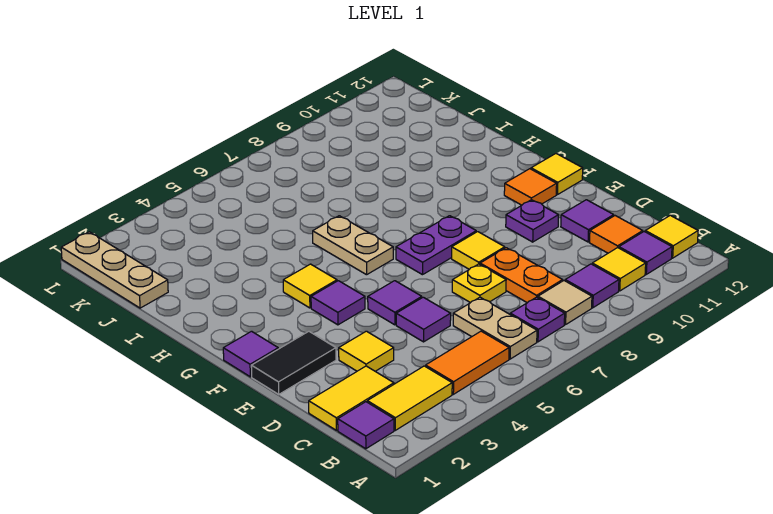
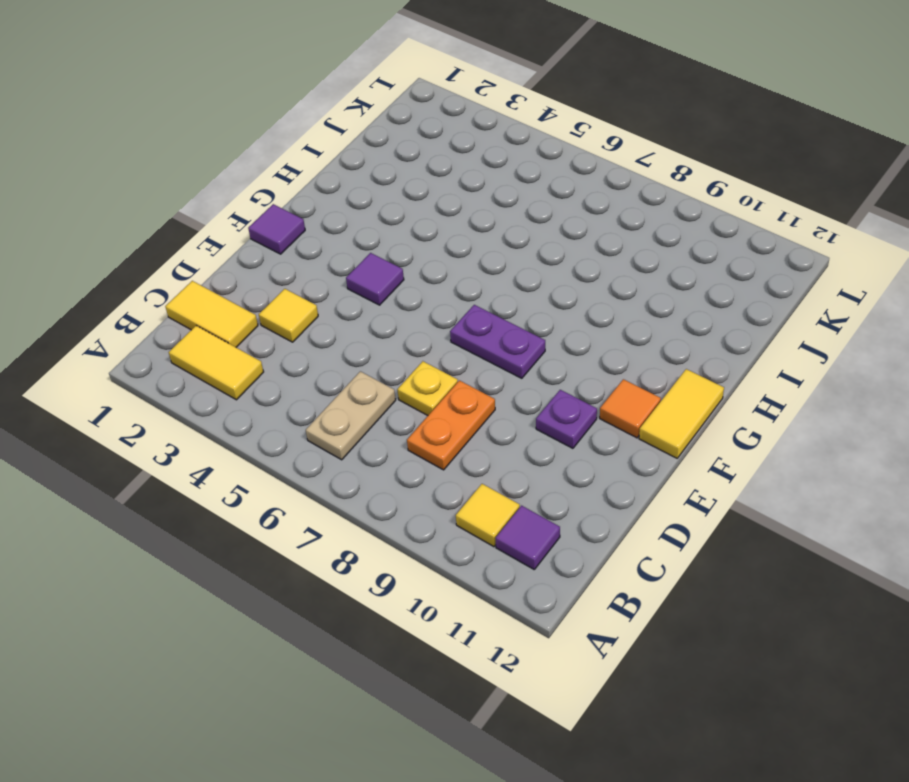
yellow tile F12:G12 level 1 -> yellow tile F12 level 1
none -> purple tile B1 level 1
none -> orange tile B4:B5 level 1
none -> purple plate B7 level 1

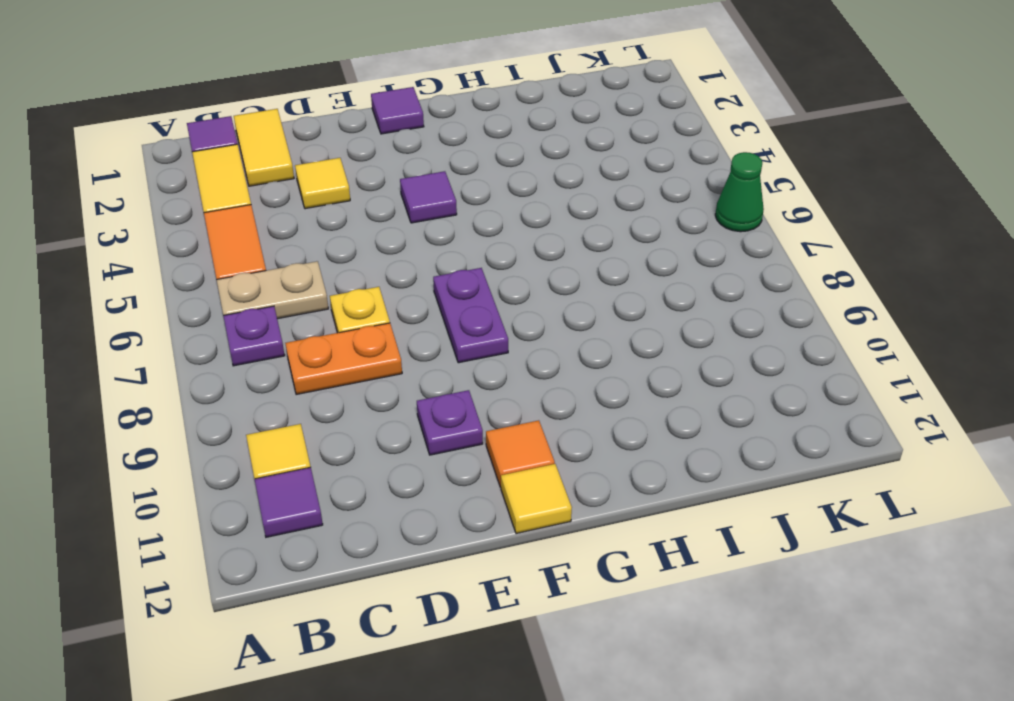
green cone L6 level 1 -> none
none -> tan tile B8 level 1
none -> purple tile B9 level 1
none -> yellow tile B12 level 1

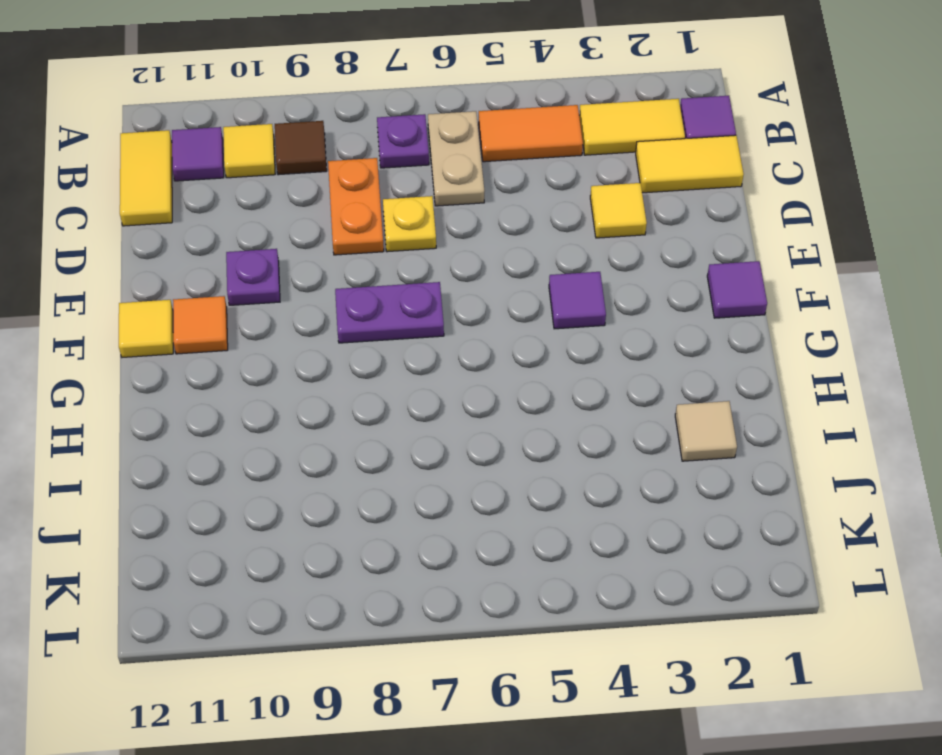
brown tile B9 level 1 -> purple tile B9 level 1
yellow tile B12:C12 level 1 -> yellow tile B12 level 1
tan tile I2 level 1 -> tan tile B8 level 1
none -> orange tile C11 level 1
none -> purple tile D5 level 1
none -> purple tile D11 level 1

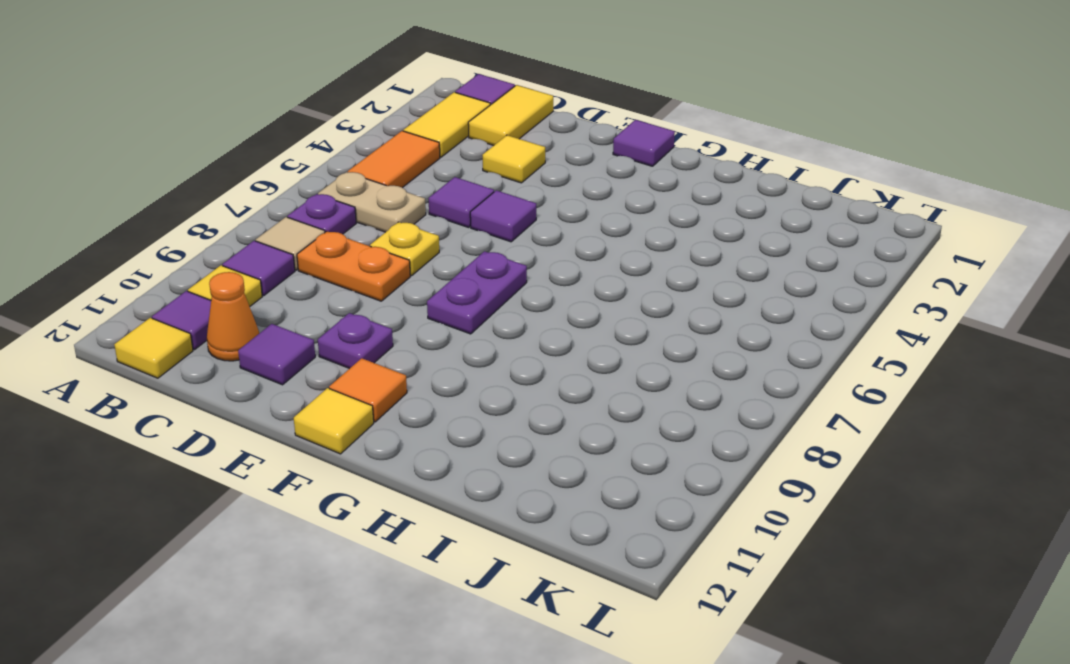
orange cone C11 level 1 -> orange tile C11 level 1
none -> black tile E1:E2 level 1
none -> yellow tile E8 level 1
none -> purple tile F4 level 1

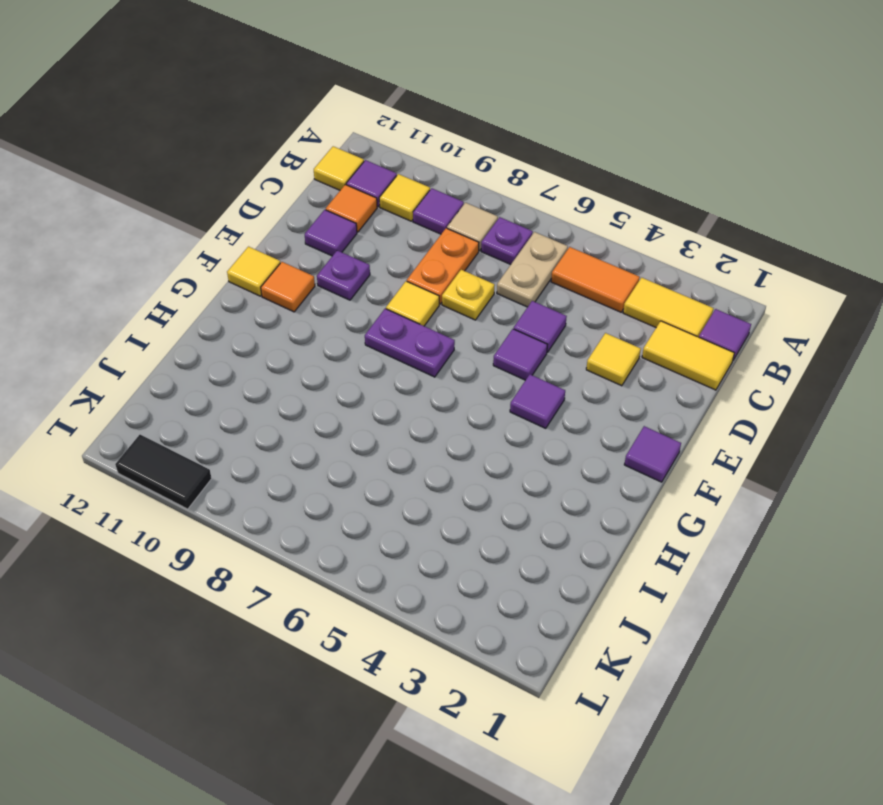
black tile L10:L11 level 1 -> black tile E1:E2 level 1
none -> yellow tile G4 level 1
none -> tan plate G6:H6 level 1
none -> tan plate J1:L1 level 1

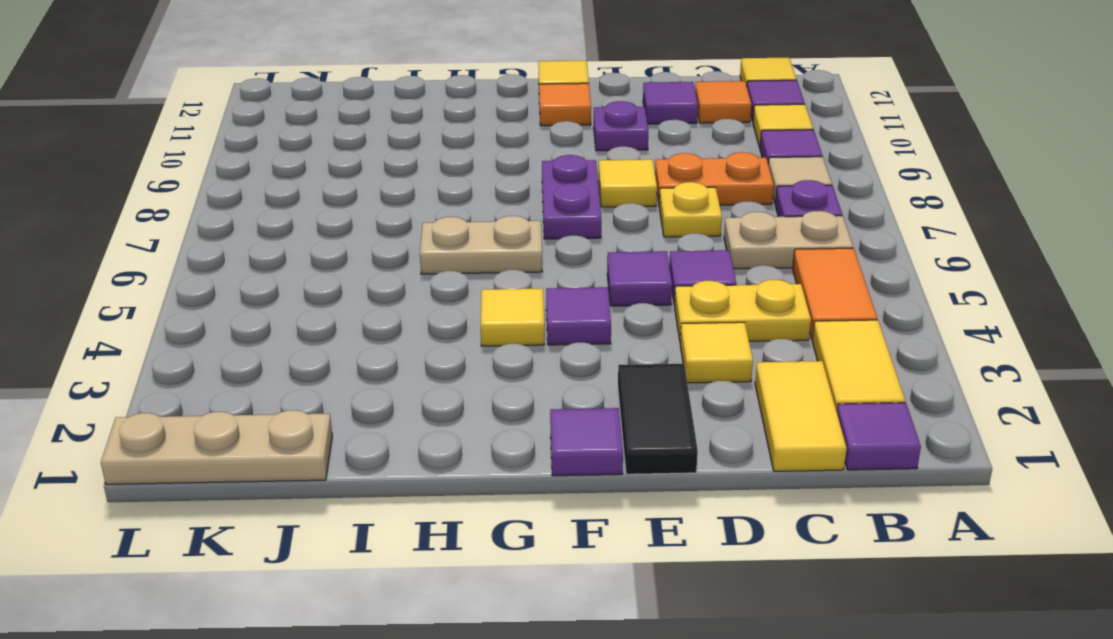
yellow plate C4:D4 level 1 -> none

